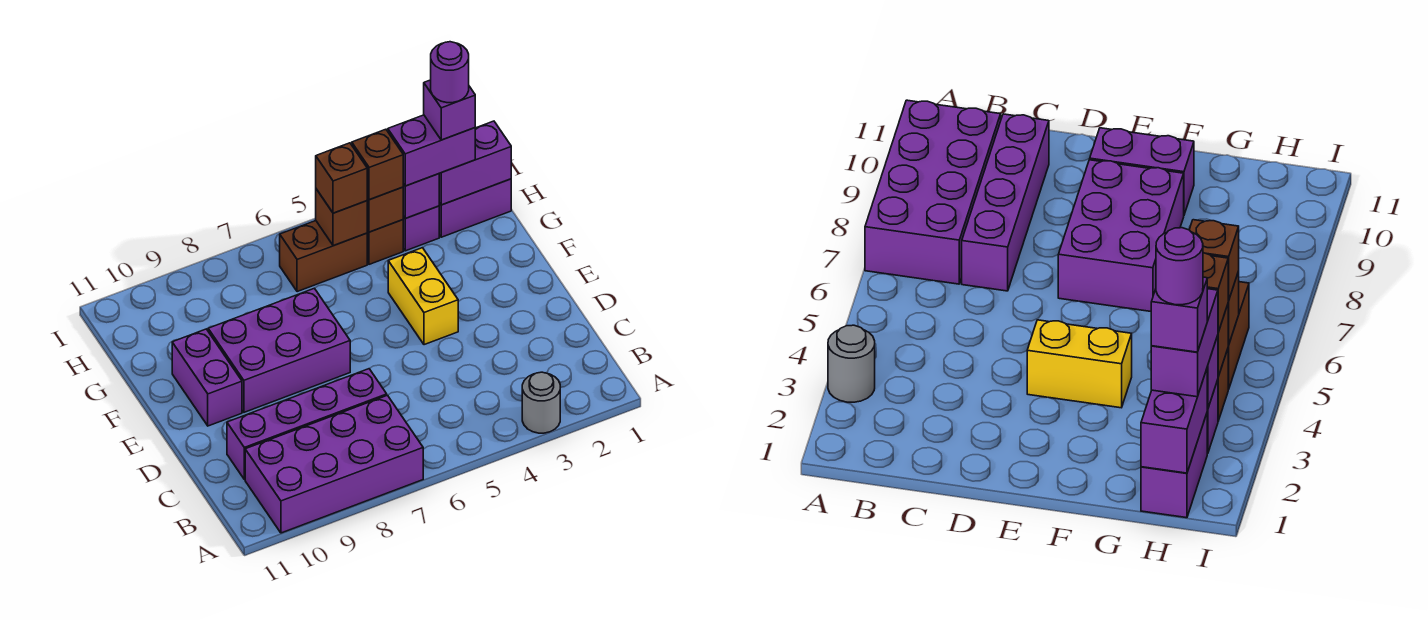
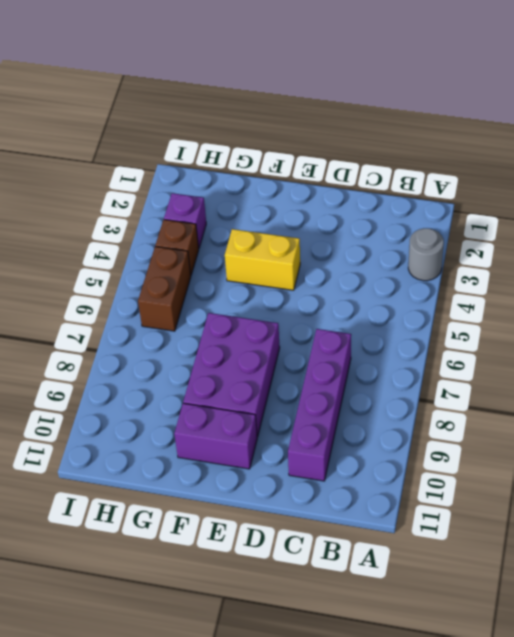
none -> purple brick A7:B10 level 1
none -> purple brick H1:H2 level 1
none -> purple brick H1:H2 level 2

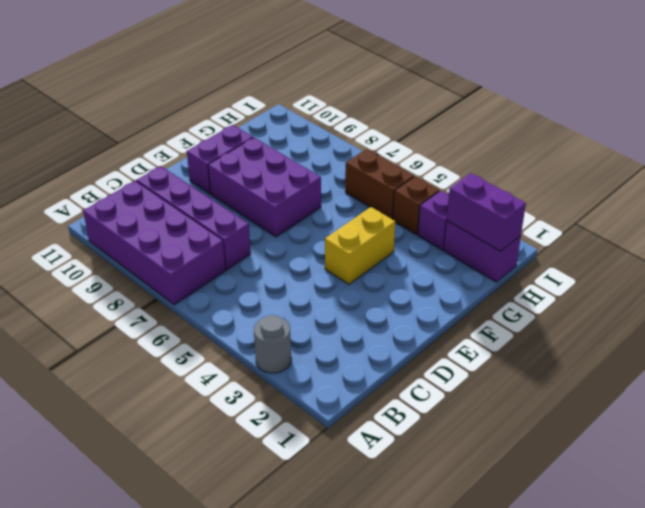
none -> purple brick H3 level 2
none -> brown brick H4 level 2
none -> brown brick H5 level 2

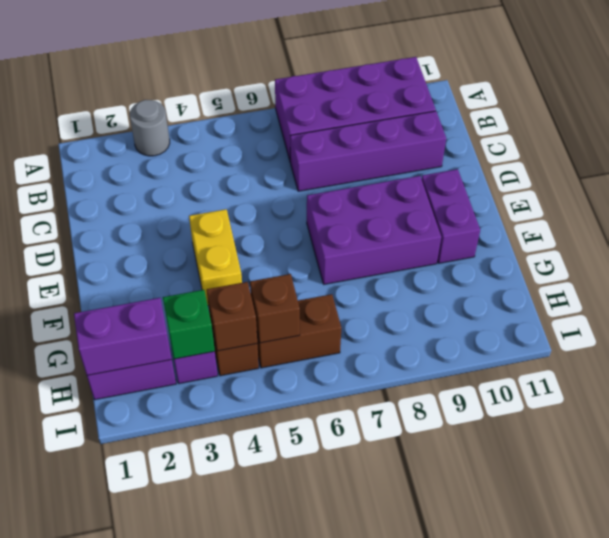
green brick H3 level 2 -> purple brick H3 level 2
none -> purple brick H2:H3 level 3
none -> brown brick H4 level 3
none -> brown brick H5 level 3

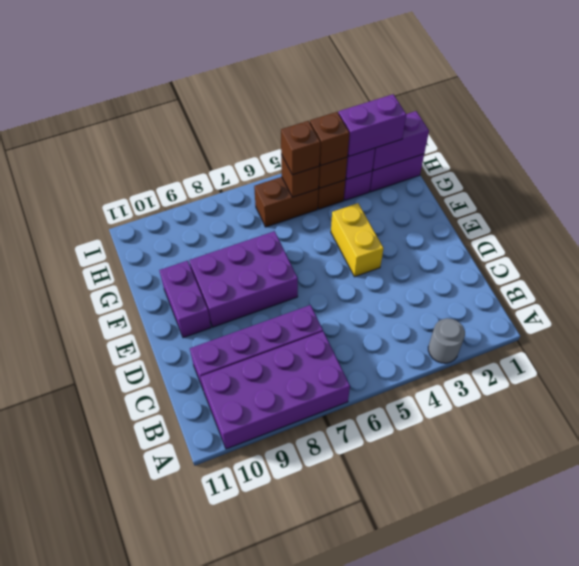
none -> purple brick H2 level 4
none -> purple round brick H2 level 5

